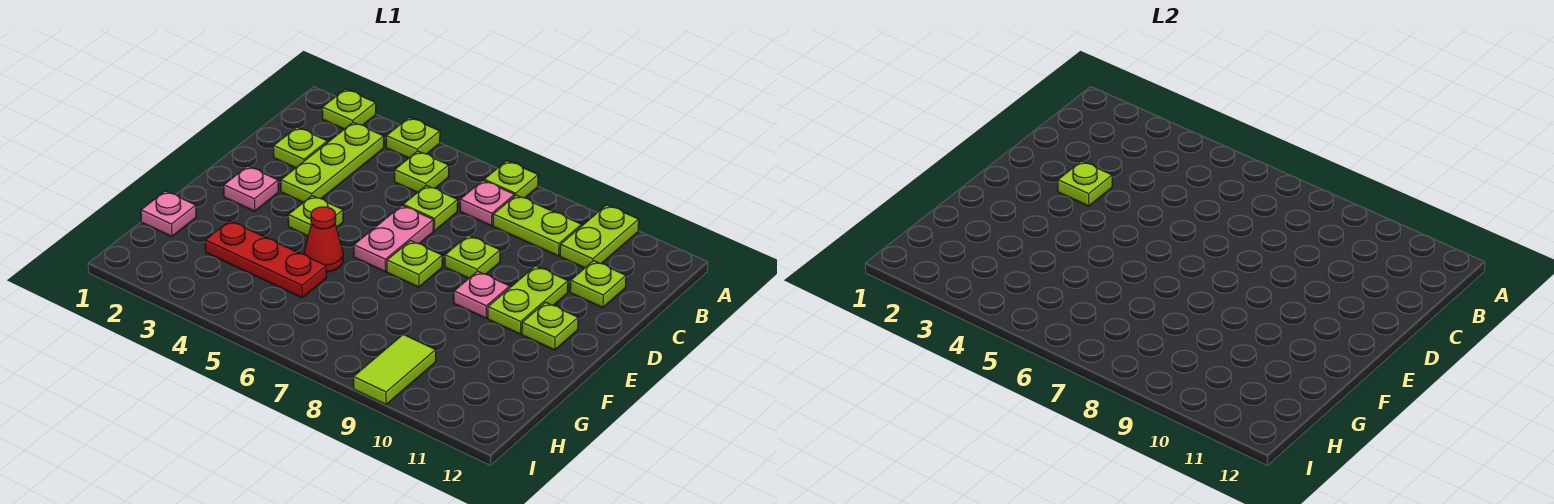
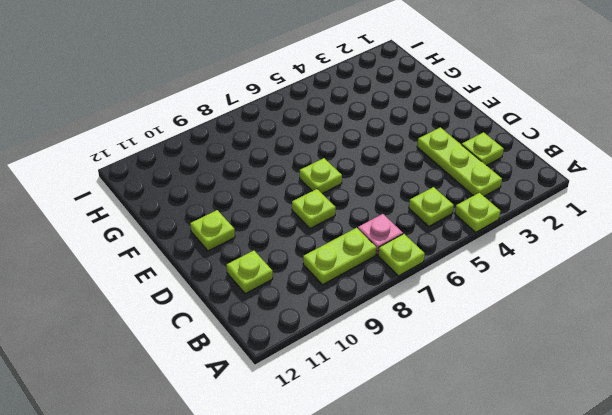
none -> lime plate A2 level 1
none -> lime plate A10:B10 level 1
none -> lime plate C6 level 1

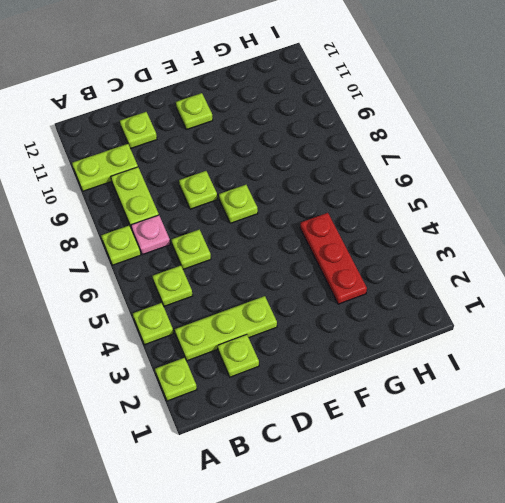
none -> pink plate D6:E6 level 1
none -> lime plate D10:E10 level 1
none -> pink plate E2 level 1

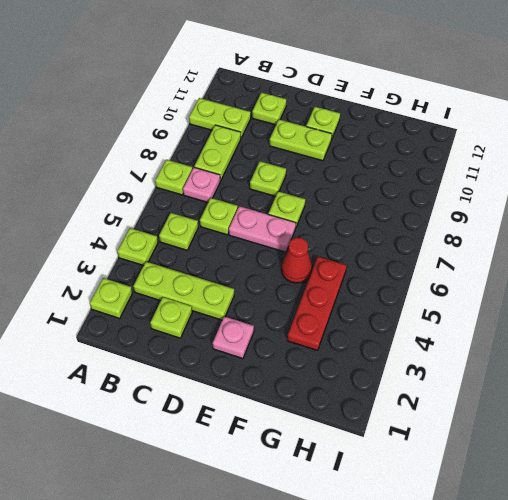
none -> lime plate E4 level 1
none -> pink plate E9 level 1
none -> pink plate G1 level 1

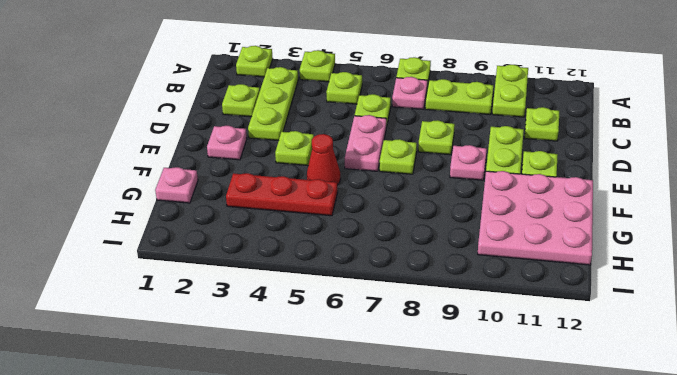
pink plate F10:H12 level 1 -> none
none -> lime tile H9:I9 level 1
none -> lime plate D3 level 2

